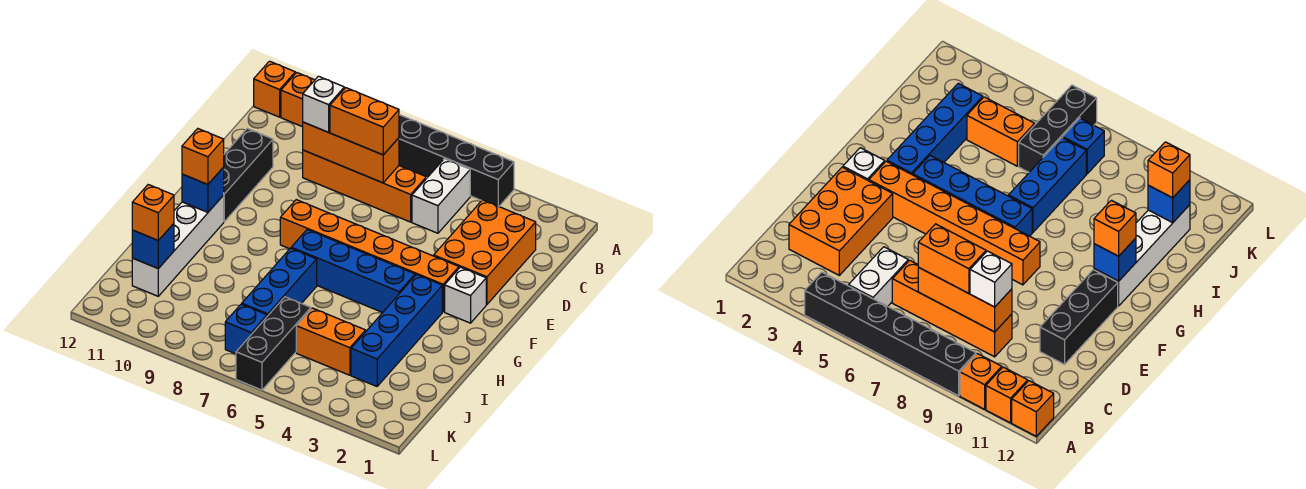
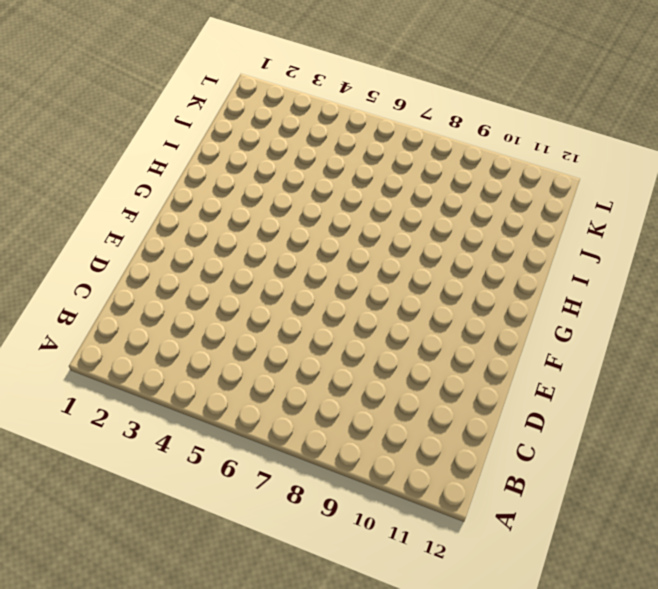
none -> black brick A4:A9 level 1
none -> orange brick A10 level 1
none -> orange brick A11 level 1

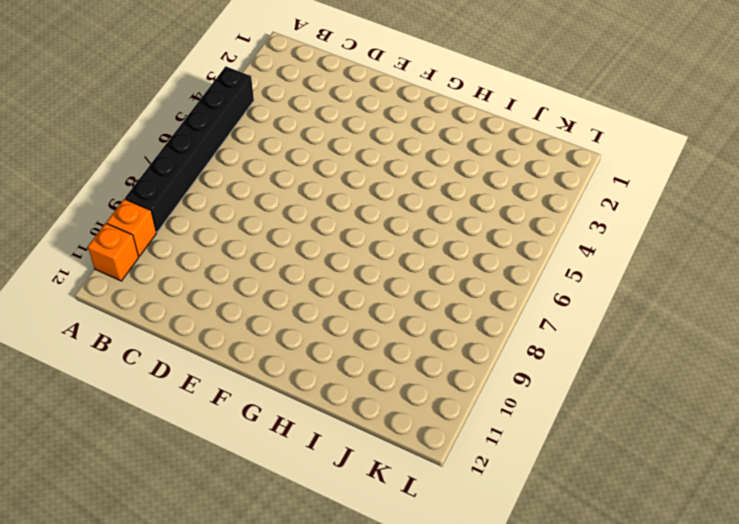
none -> orange brick A12 level 1
none -> white brick B5:C5 level 1
none -> orange brick C2:E3 level 1

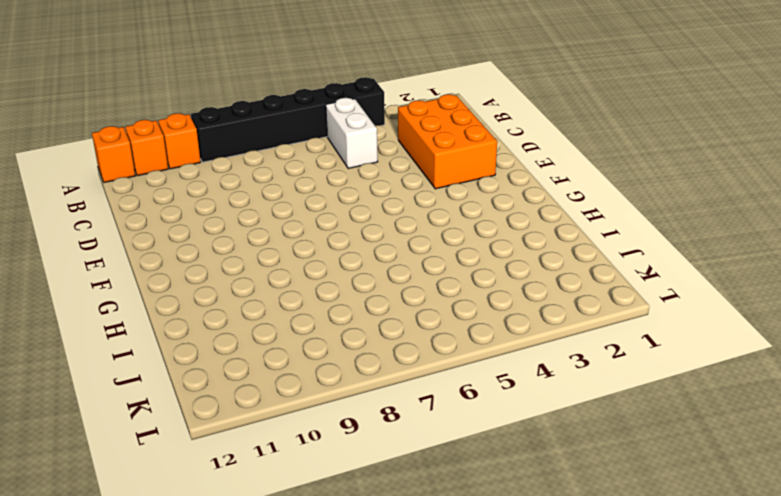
none -> orange brick C6:C9 level 1
none -> black brick D11:F11 level 1
none -> white brick F2 level 1

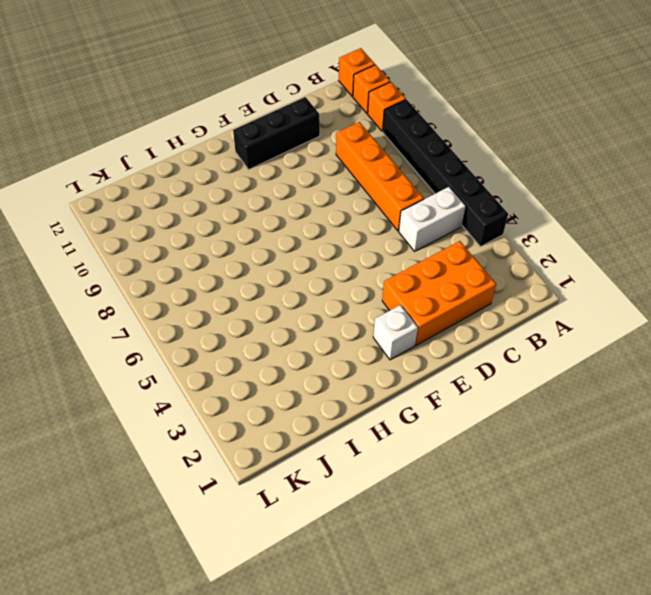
none -> orange brick F3:F8 level 1
none -> blue brick G3:J3 level 1
none -> blue brick G4:G7 level 1

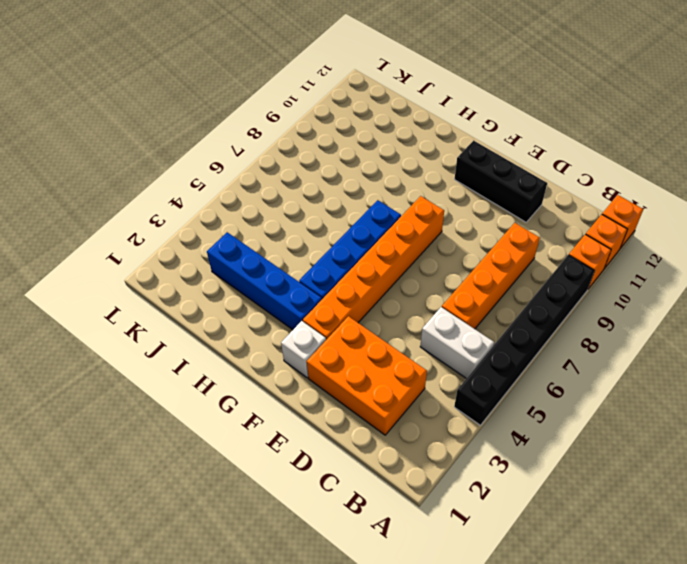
none -> white brick G11:J11 level 1
none -> blue brick H7:J7 level 1
none -> orange brick J4:J5 level 1

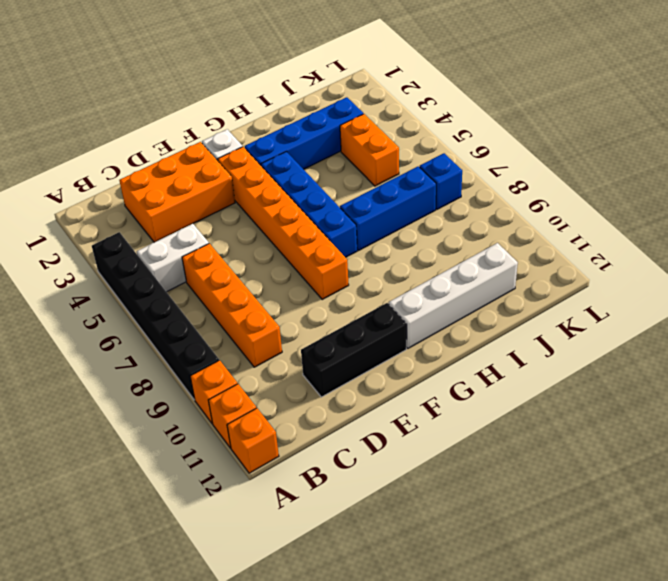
none -> black brick J6:L6 level 1
none -> orange brick C7:C9 level 2
none -> blue brick G11 level 2

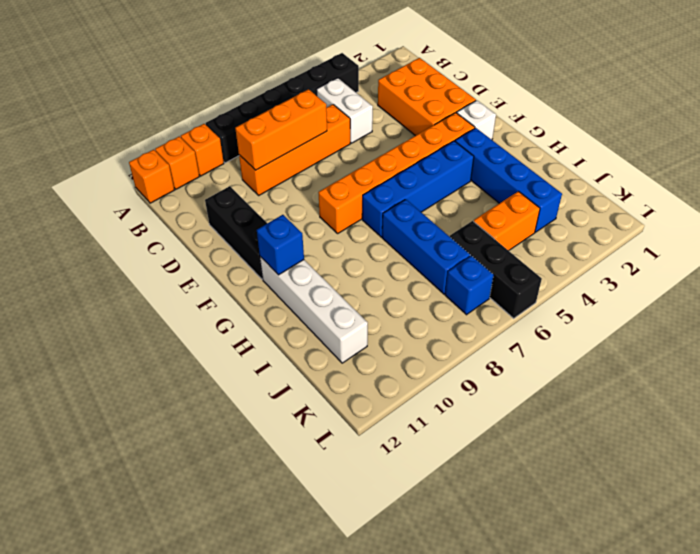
none -> blue brick J11 level 2
none -> orange brick C7:C8 level 3
none -> white brick C9 level 3

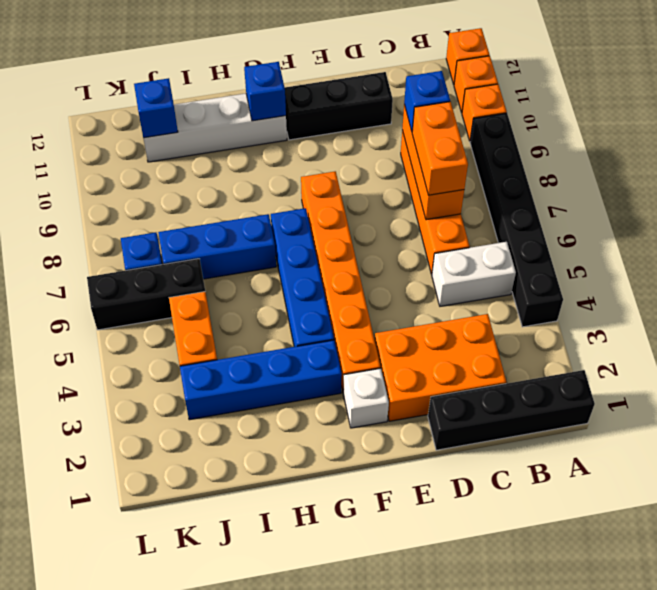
black brick A1:D1 level 1 -> none
blue brick C9 level 3 -> white brick C9 level 3
none -> orange brick G11 level 3
none -> orange brick J11 level 3

